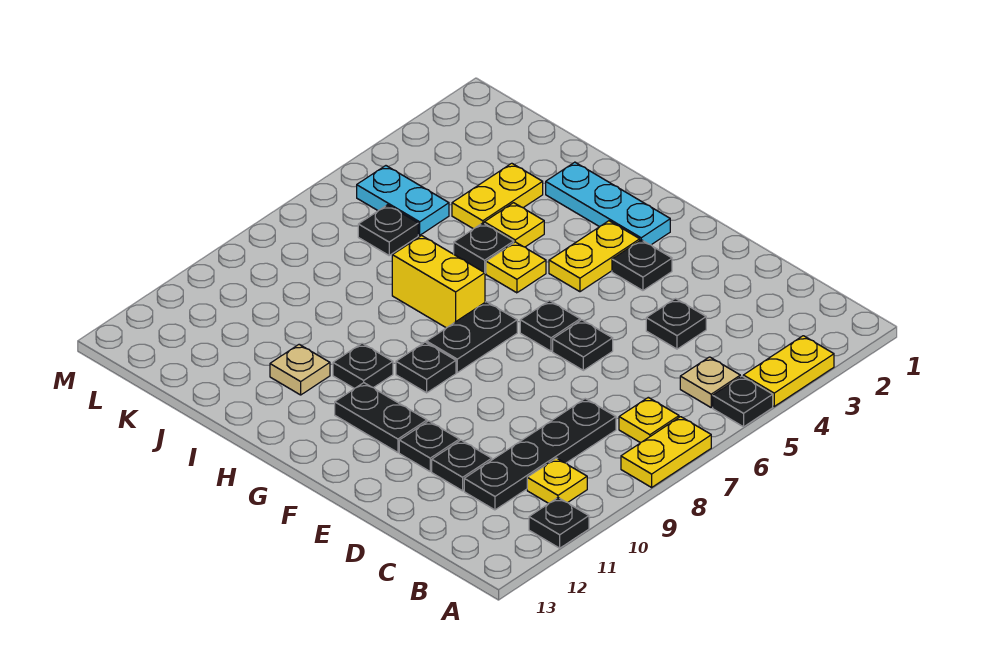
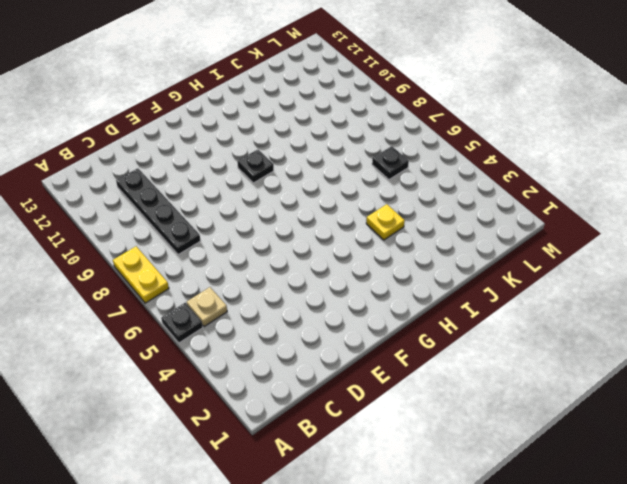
none -> yellow plate A3:A4 level 1
none -> black plate A11 level 1
none -> yellow plate B7 level 1

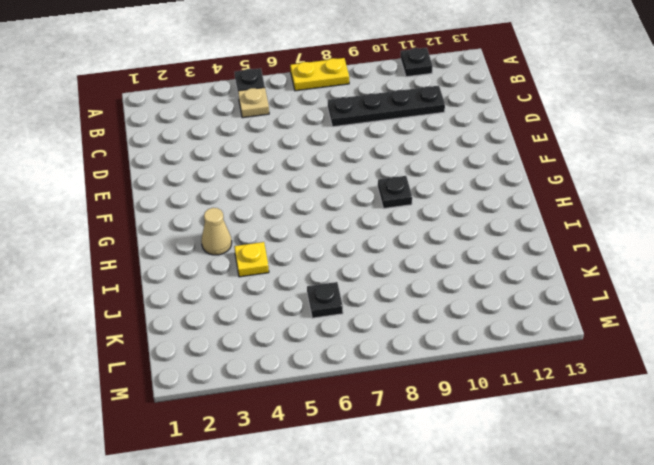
tan cone H3 level 1 -> none
none -> yellow plate A3:A4 level 1
none -> yellow plate B7 level 1
none -> yellow plate B10 level 1

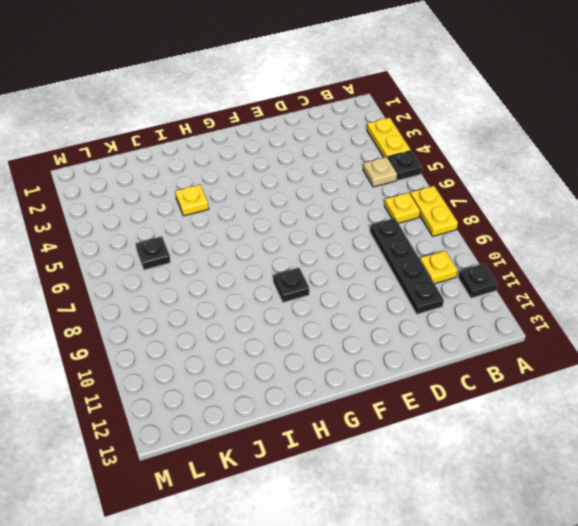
none -> black plate D4 level 1
none -> black plate D11 level 1
none -> black plate E6 level 1

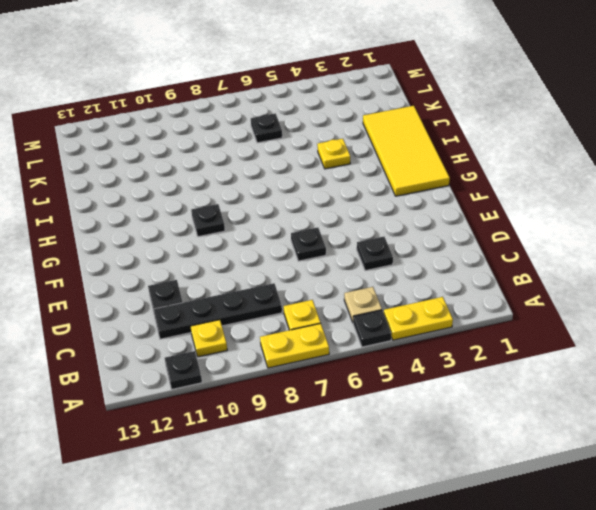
yellow tile G1:J2 level 1 -> cyan plate G2:I2 level 1
none -> black plate E11 level 1
none -> black plate F3 level 1
none -> black plate F6 level 1

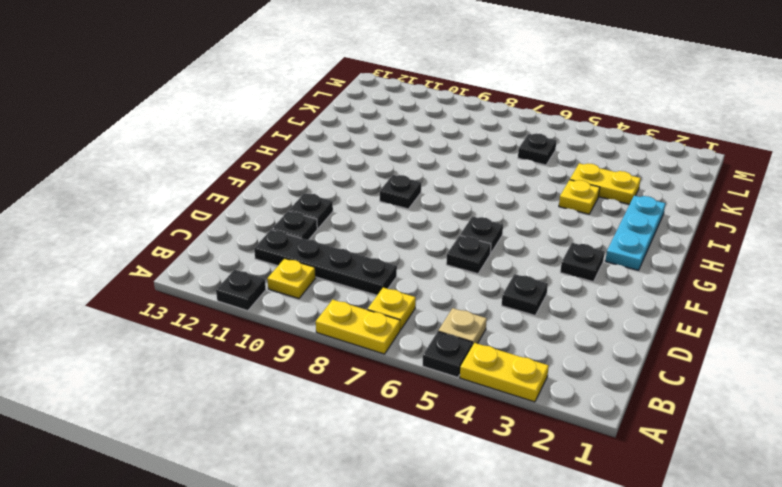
none -> black plate F11:G11 level 1
none -> yellow plate G3:G4 level 1
none -> black plate G7:G8 level 1

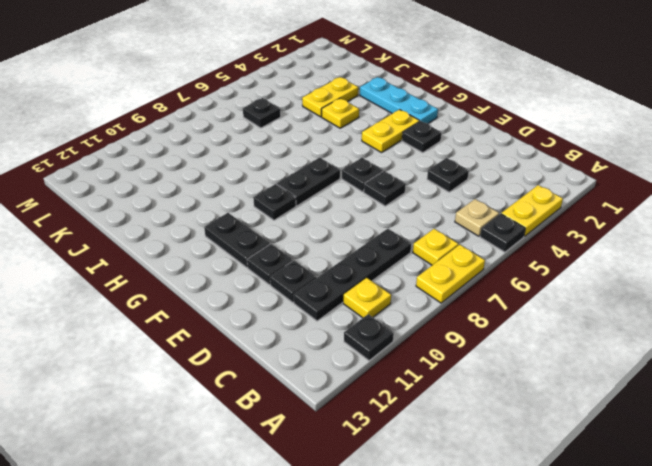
none -> yellow plate H5 level 1
none -> yellow brick H7:I7 level 1
none -> black plate H10 level 1

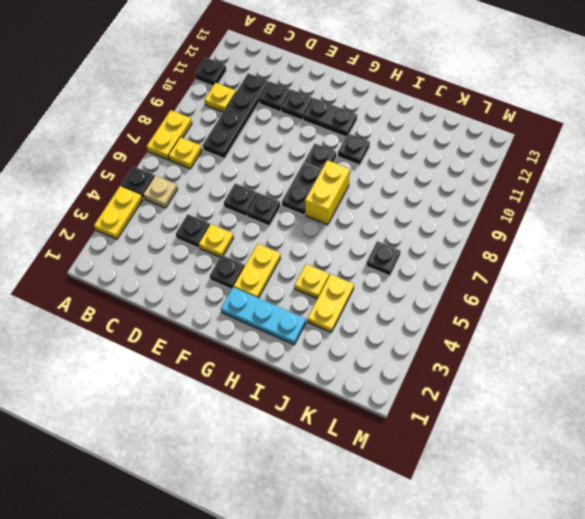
yellow plate E4 level 1 -> yellow plate H5 level 1
yellow brick H7:H8 level 1 -> yellow brick H7:I7 level 1
none -> black plate I5 level 1
none -> tan plate I11 level 1
none -> cyan plate K5:L5 level 1

